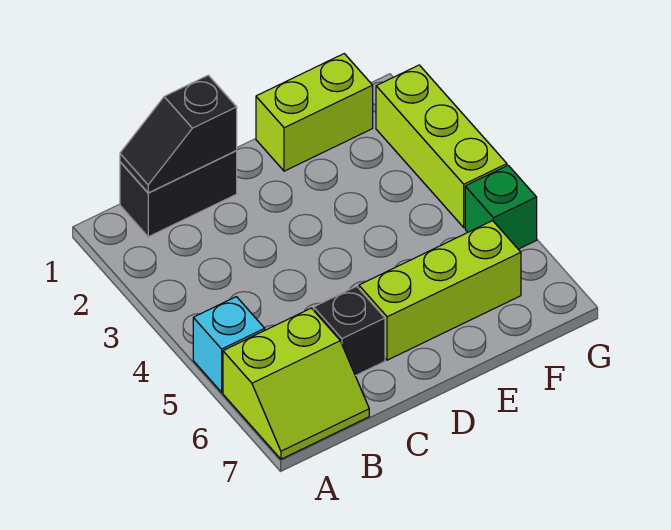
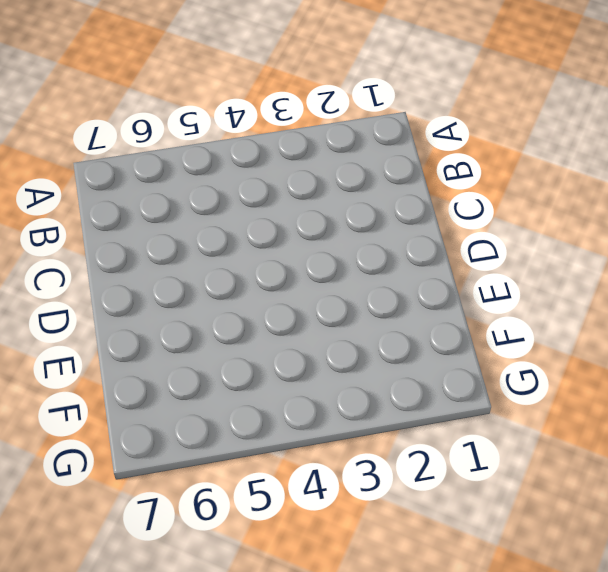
none -> cyan brick A5 level 1
none -> lime slope A6:B7 level 1 top 6

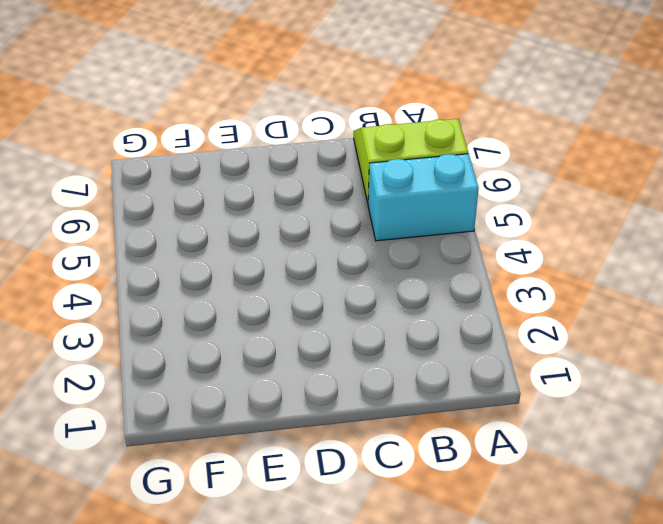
cyan brick A5:B5 level 1 -> cyan brick A5 level 1
none -> black brick B1:C1 level 1
none -> black brick C6 level 1

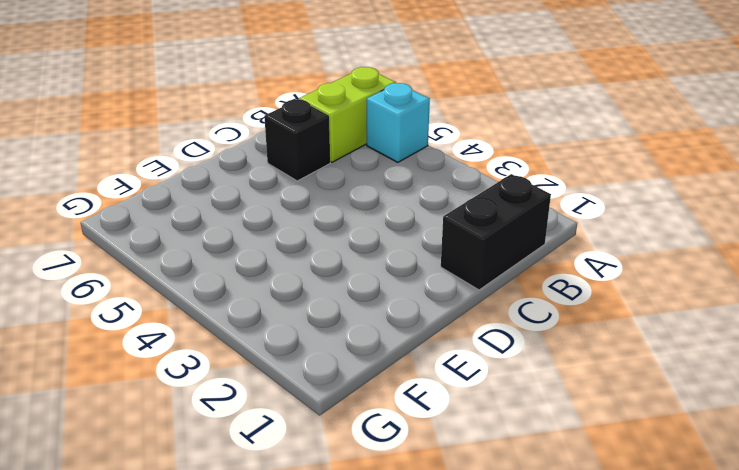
none -> lime brick D6:F6 level 1
none -> lime brick E1:F1 level 1

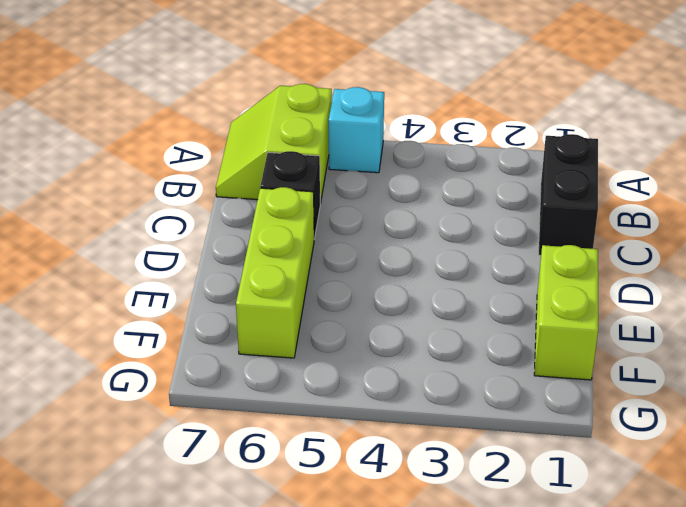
none -> lime brick G2:G4 level 1
none -> green brick G5 level 1

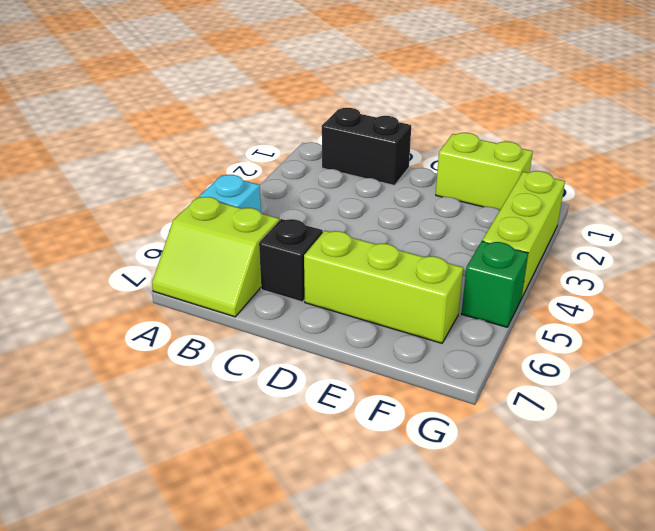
none -> black slope B1:C1 level 2 top C

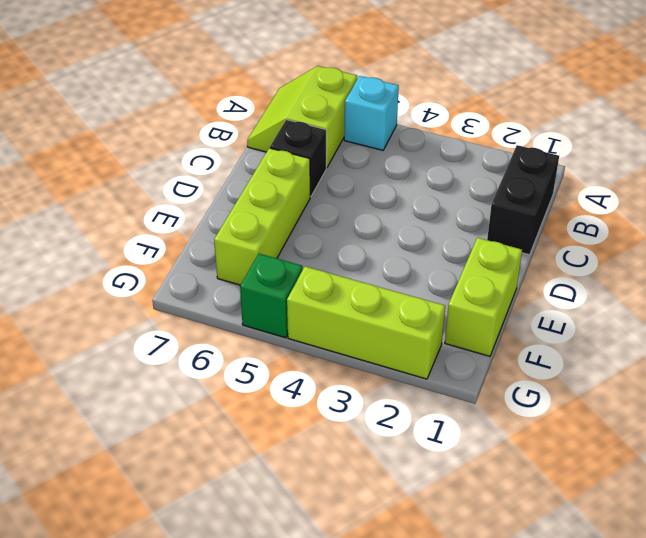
none -> black slope B1:C1 level 2 top C

